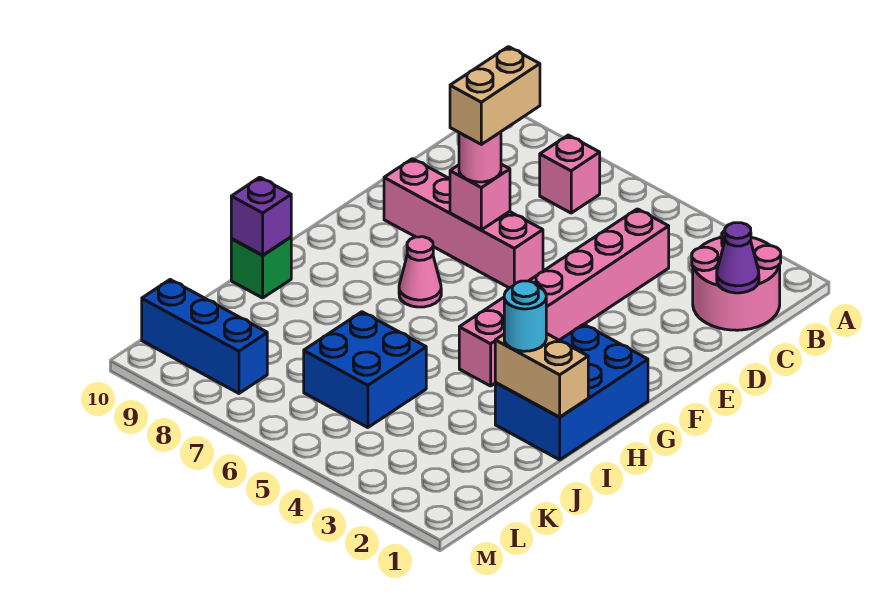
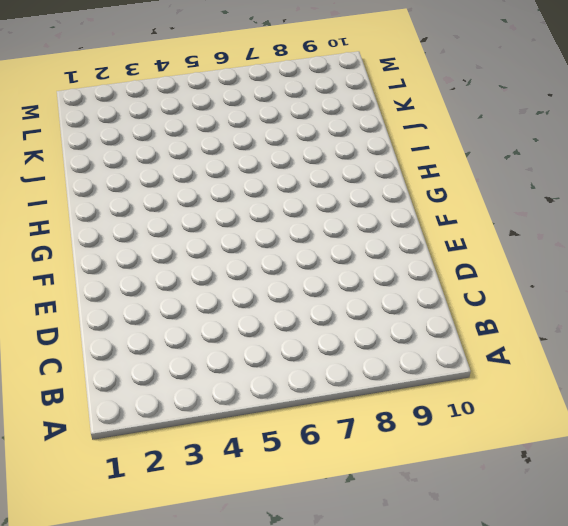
none -> pink round brick B1:C2 level 1
none -> pink brick B7 level 1
none -> pink brick C4:H4 level 1

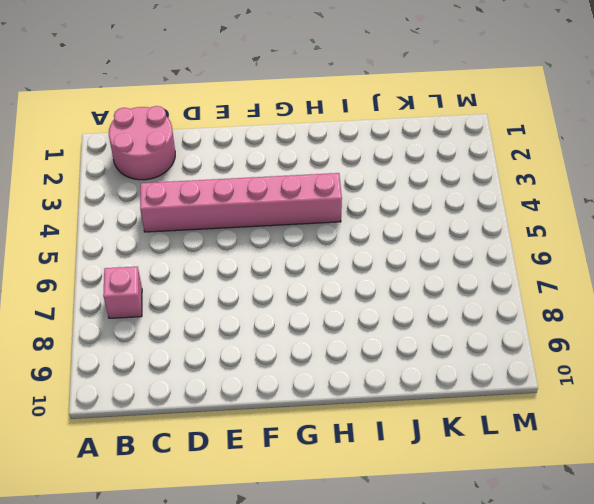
none -> pink brick E6:E9 level 1
none -> blue brick G1:I2 level 1
none -> pink cone G7 level 1

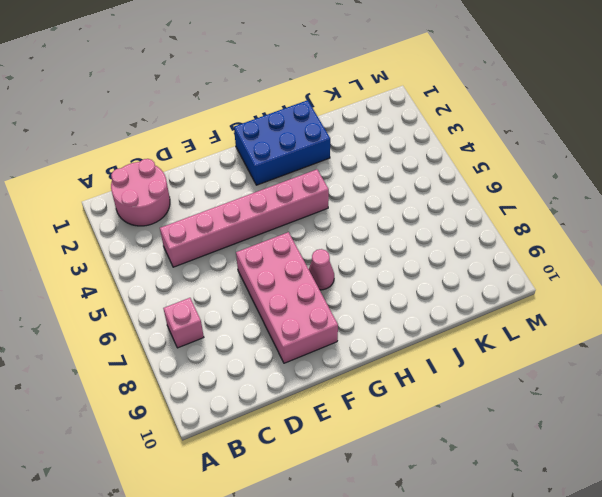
pink brick E6:F9 level 1 -> pink brick E6:E9 level 1
none -> green brick I10 level 1
none -> blue brick J5:K6 level 1
none -> blue brick L8:L10 level 1

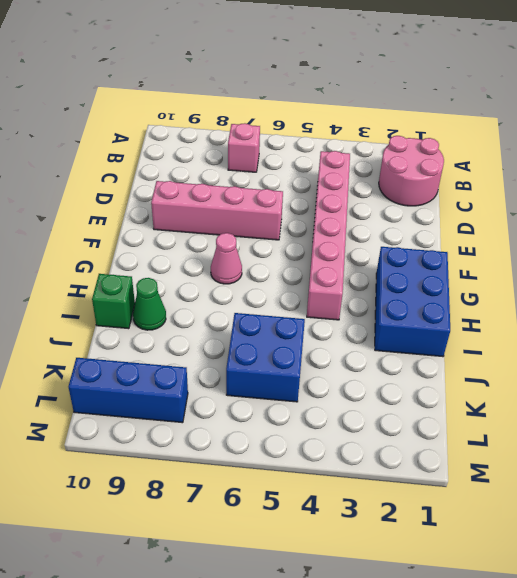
green cone I9 level 1 -> none
none -> purple cone C1 level 2
none -> pink brick E7 level 2
none -> tan brick I1:I2 level 2

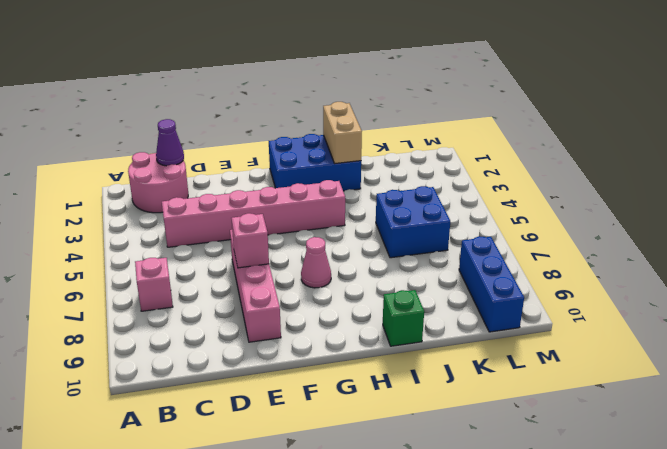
none -> purple brick I10 level 2
none -> pink round brick E7 level 3
none -> cyan round brick I2 level 3

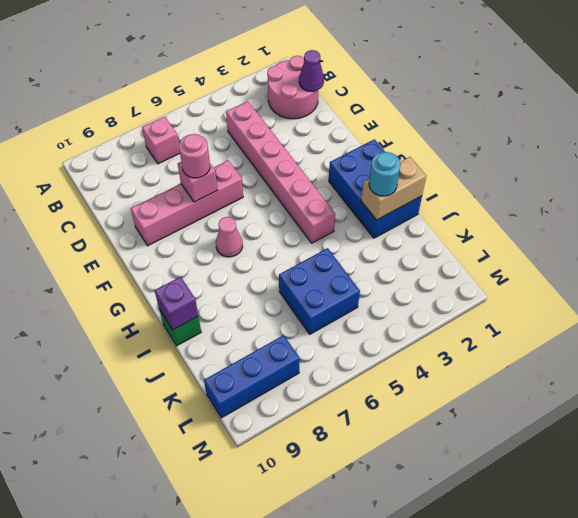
none -> tan brick D7:E7 level 4

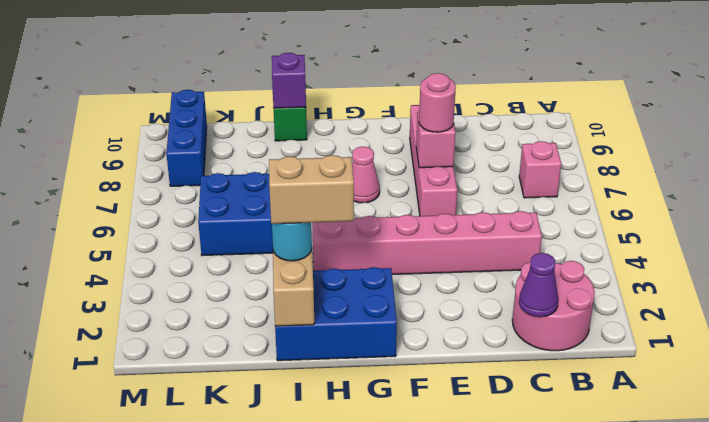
tan brick H2:I2 level 4 -> tan brick D7:E7 level 4

